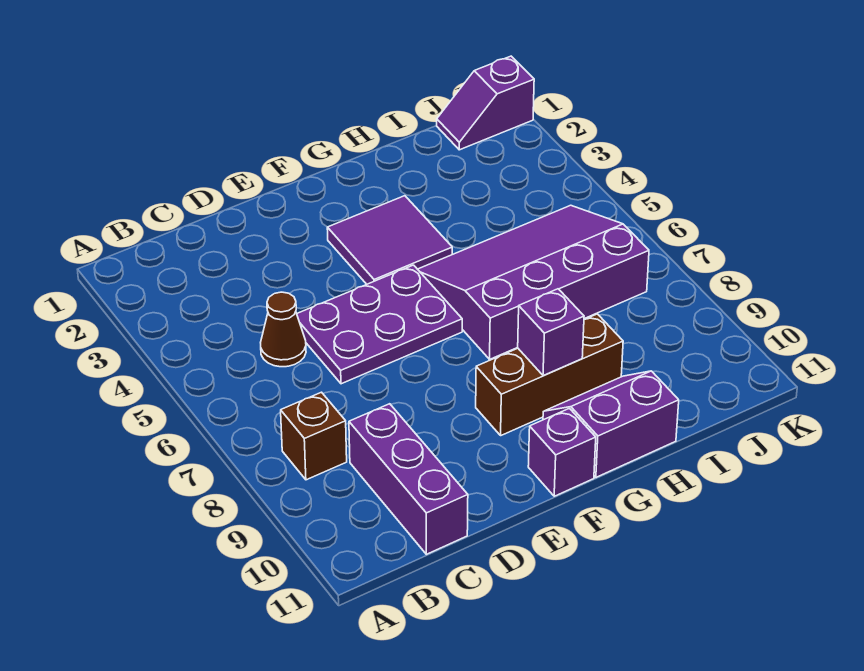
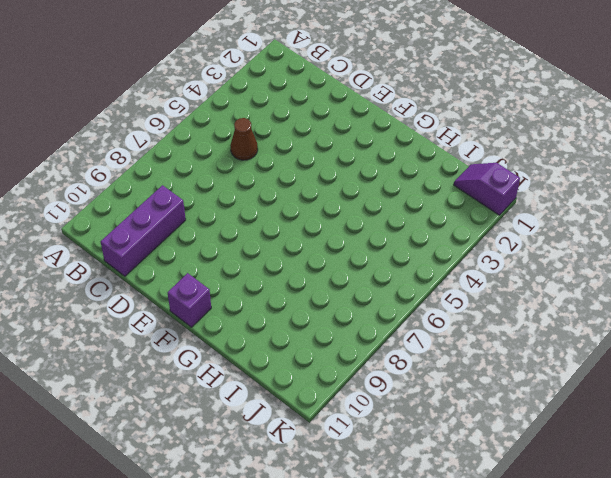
none -> brown brick B8 level 1
none -> purple plate D5:F6 level 1

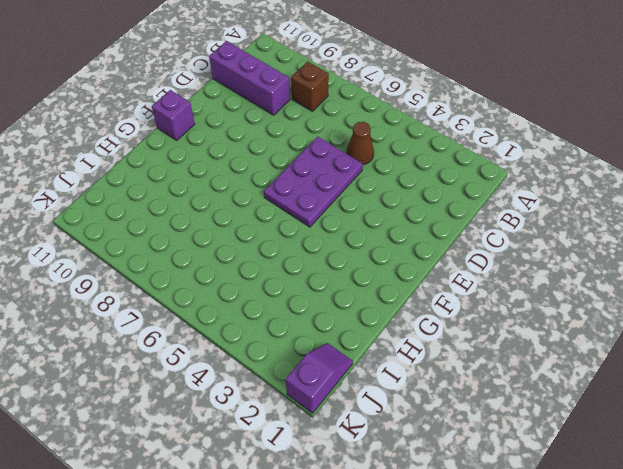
none -> purple tile F3:G4 level 1
none -> brown brick F9:H9 level 1

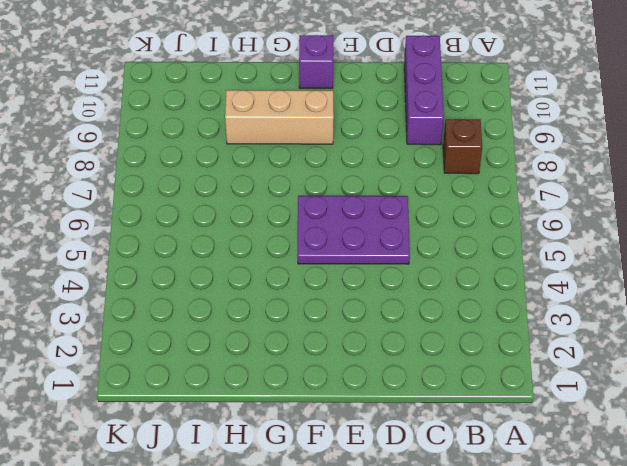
tan brick F9:H9 level 1 -> brown brick F9:H9 level 1
none -> brown cone C5 level 1
none -> purple tile F3:G4 level 1

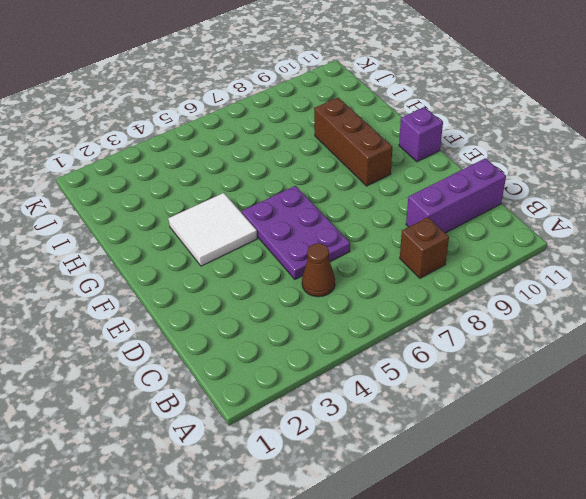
white tile F3:G4 level 1 -> purple tile F3:G4 level 1
none -> purple slope G5:J7 level 1 top 7
none -> purple slope G10:H11 level 1 top 11

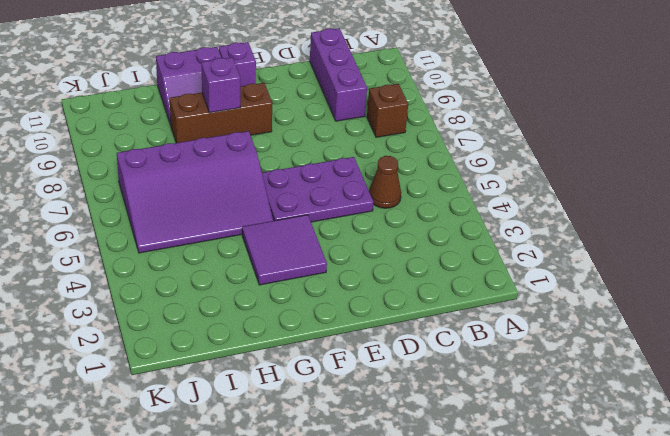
none -> purple slope J1:K1 level 1 top K

